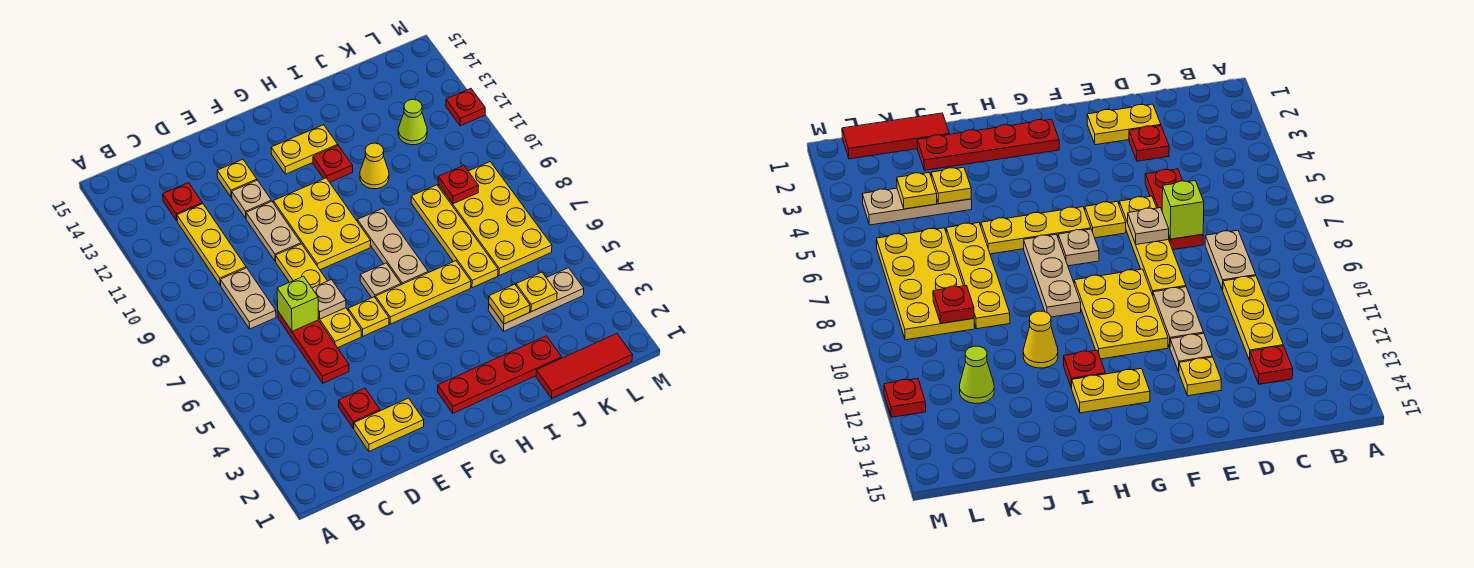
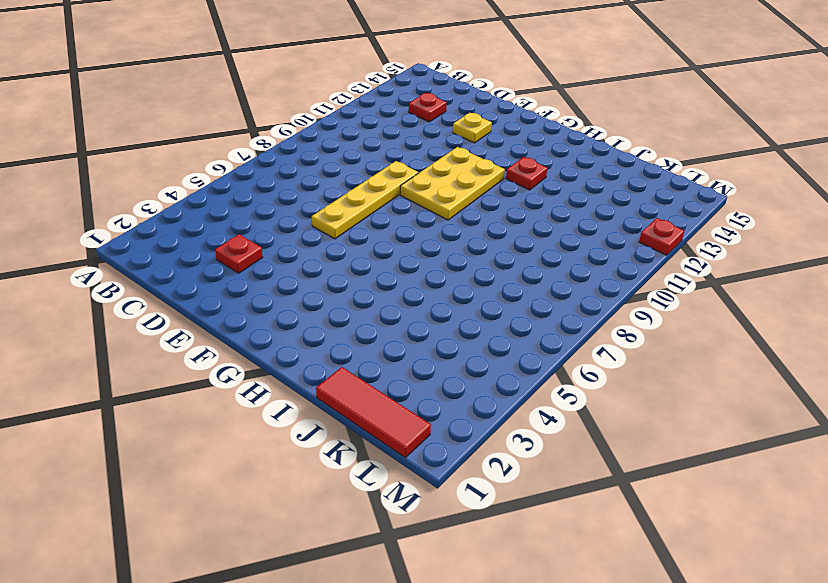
none -> tan plate C8:C9 level 1
none -> yellow plate C10:C12 level 1
none -> yellow plate D2:E2 level 1
none -> red plate D5:D7 level 1

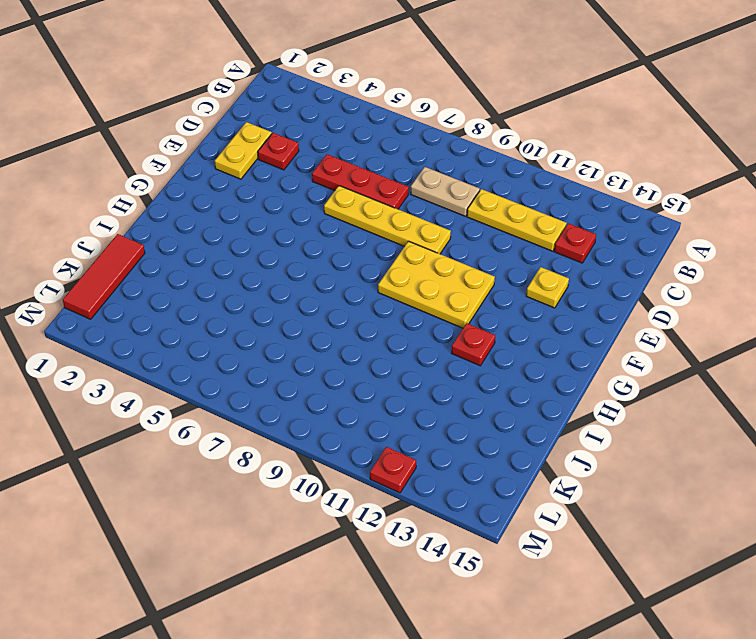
none -> tan plate E10:E11 level 1
none -> tan plate E12 level 1
none -> yellow plate F6 level 1
none -> red plate G2:J2 level 1

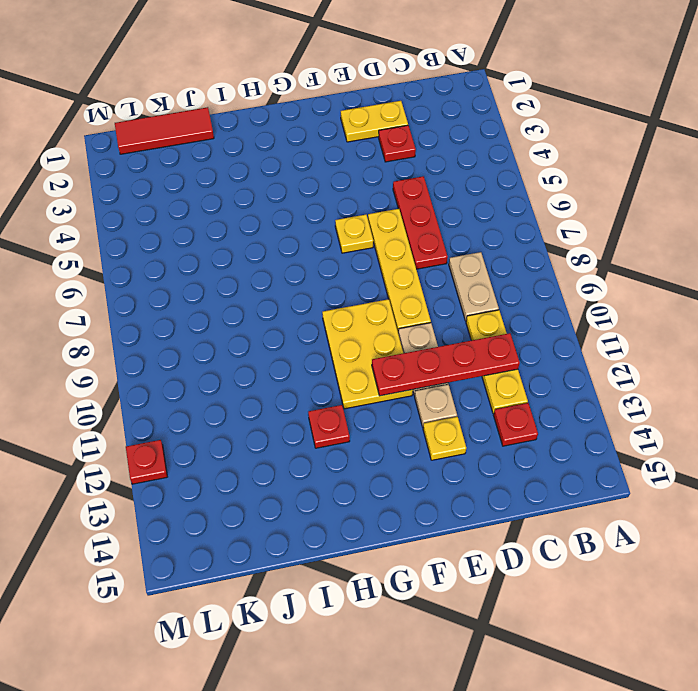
red plate C11:F11 level 2 -> red plate G2:J2 level 1
none -> yellow plate G6:I6 level 1
none -> tan plate G7 level 1
none -> yellow plate G13:H13 level 1
none -> tan plate H7:H9 level 1

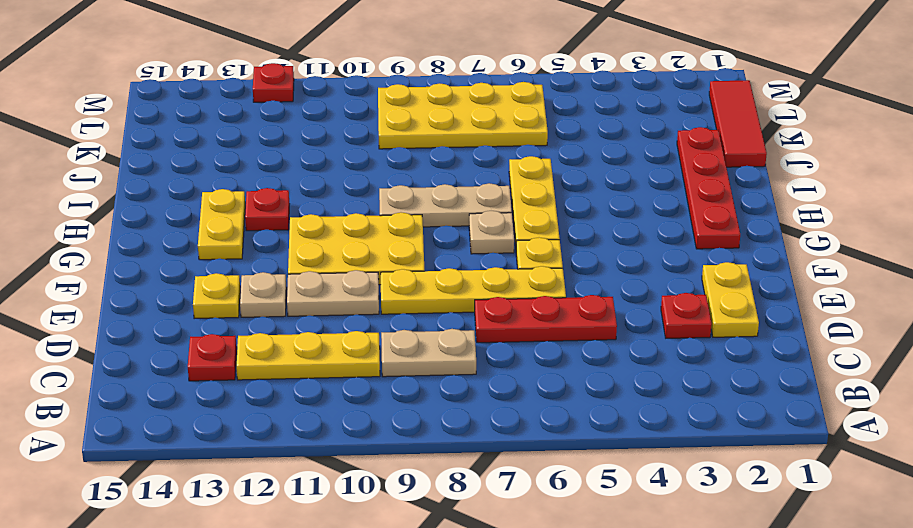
none -> yellow cone I11 level 1
none -> tan plate J4:L4 level 1
none -> yellow plate J6:J9 level 1
none -> lime cone K12 level 1

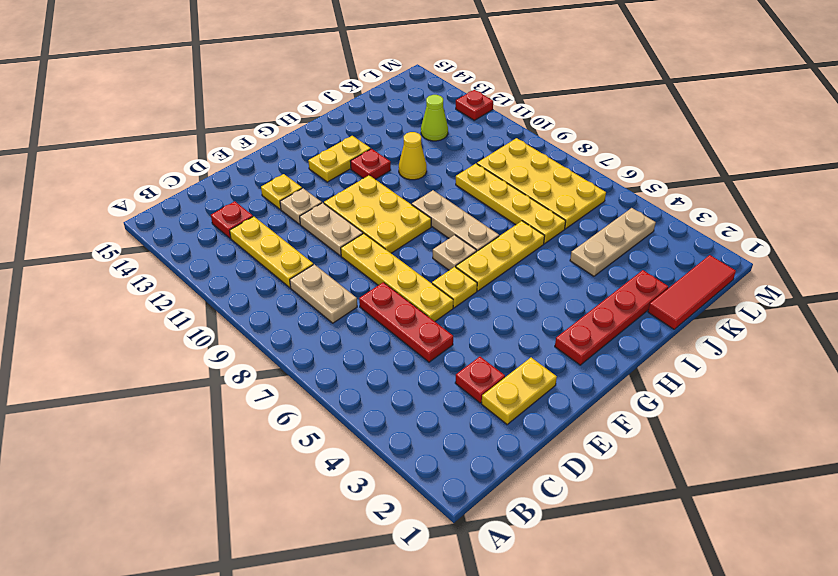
none -> lime brick D7 level 2
none -> tan plate E7 level 2
none -> yellow plate J4 level 2
none -> yellow plate K4 level 2

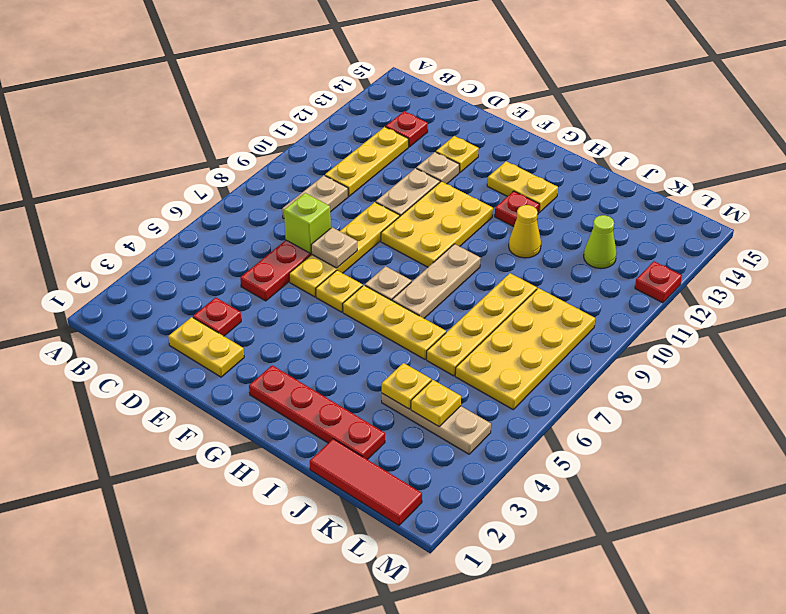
none -> red plate K9 level 2

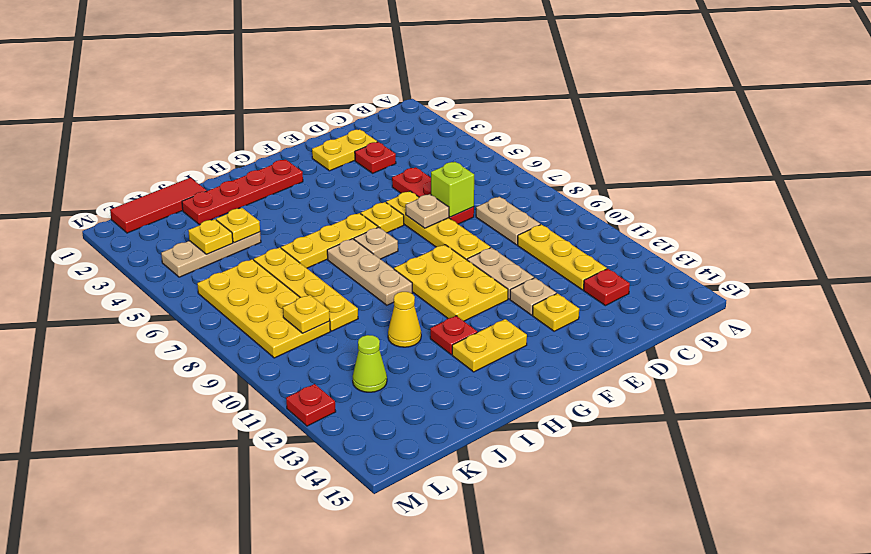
yellow plate K9 level 2 -> red plate K9 level 2

